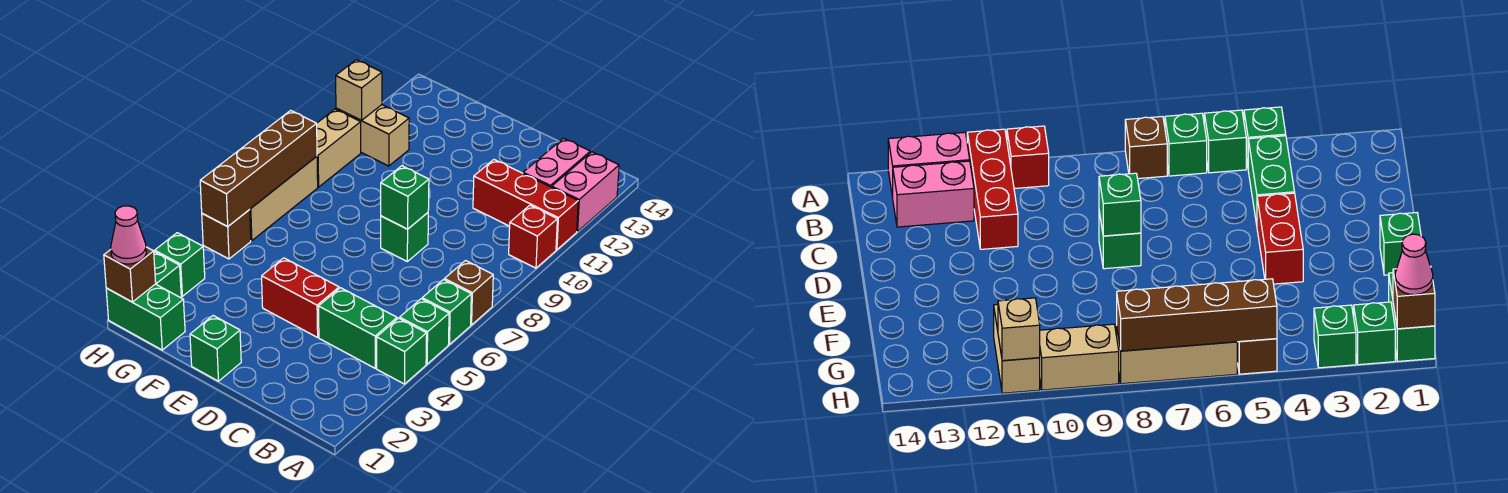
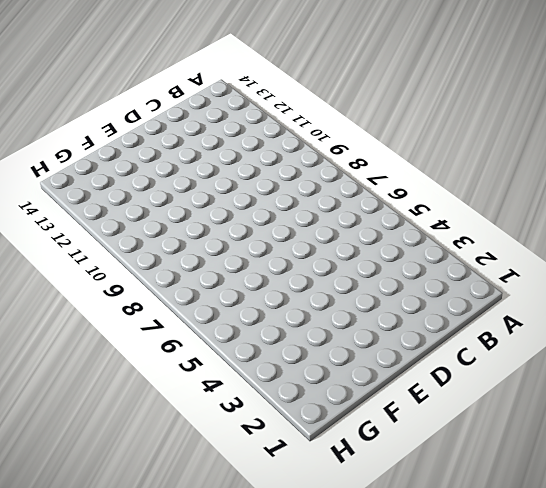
none -> green brick A4 level 1
none -> green brick A5 level 1
none -> green brick A6 level 1

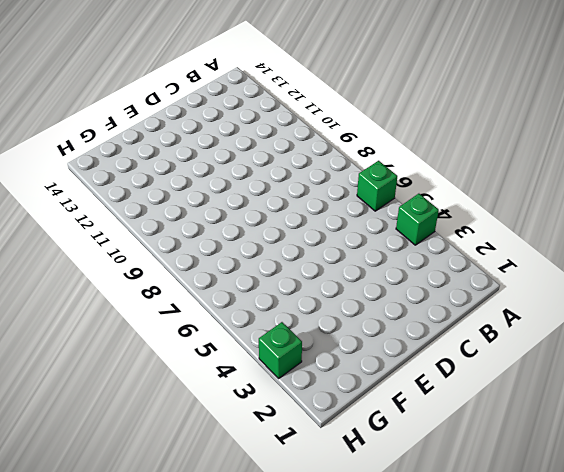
none -> green brick A5 level 1
none -> brown brick A7 level 1
none -> red brick A10 level 1

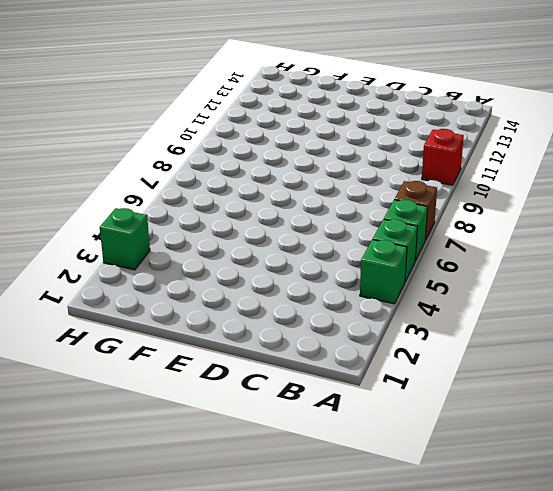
none -> red brick A11:C11 level 1
none -> pink brick A12:A13 level 1
none -> green brick B4:C4 level 1

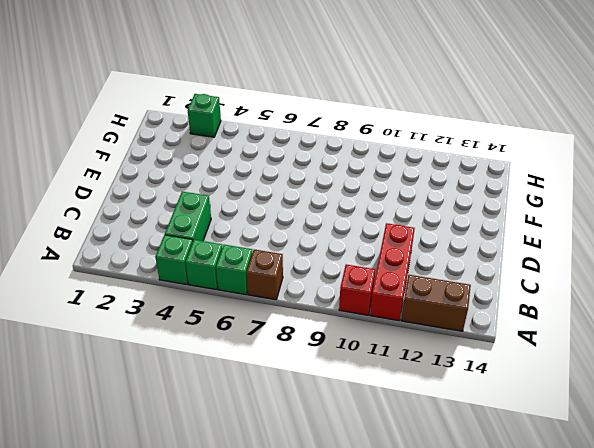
brown brick A12:A13 level 1 -> pink brick A12:A13 level 1
none -> pink brick B12:B13 level 1
none -> red brick D4:E4 level 1
none -> green brick D8 level 1

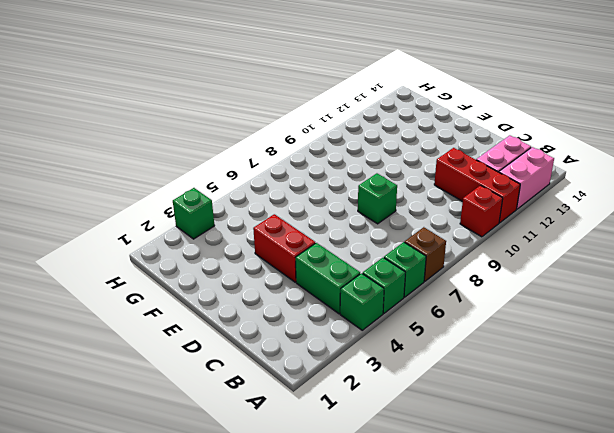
none -> green brick E1 level 1
none -> green brick G1:H1 level 1
none -> tan brick G11:H11 level 1

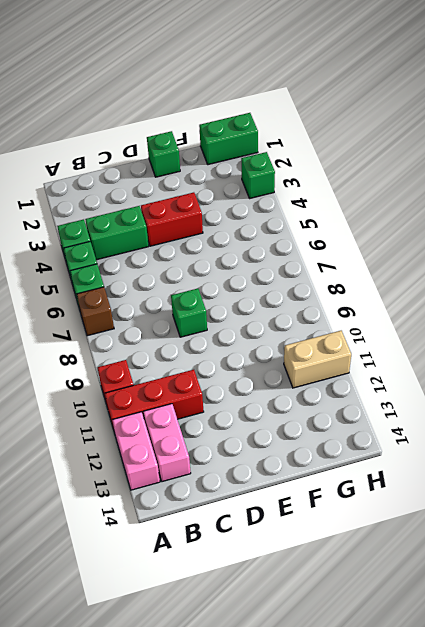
none -> green brick H2 level 1
none -> brown brick H5 level 1
none -> tan brick H6:H8 level 1

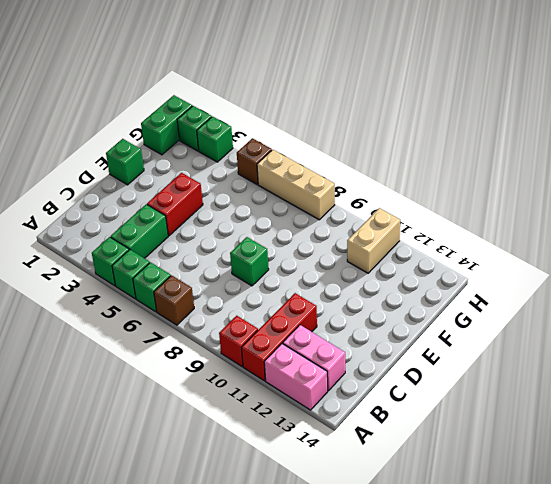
none -> tan brick H9:H10 level 1
none -> green brick D8 level 2
none -> brown brick H1 level 2

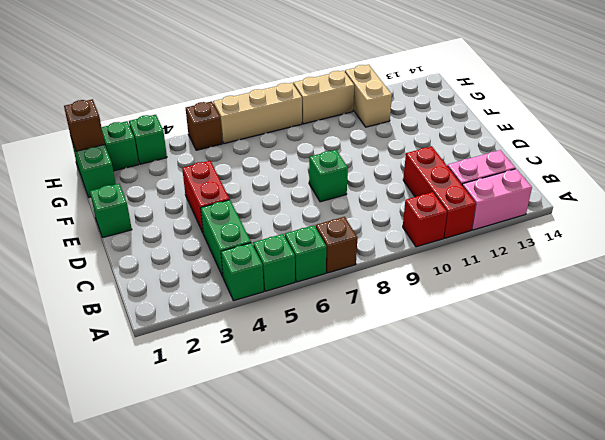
none -> green brick D8 level 2
none -> brown brick H5:H8 level 2
none -> tan brick H11 level 2

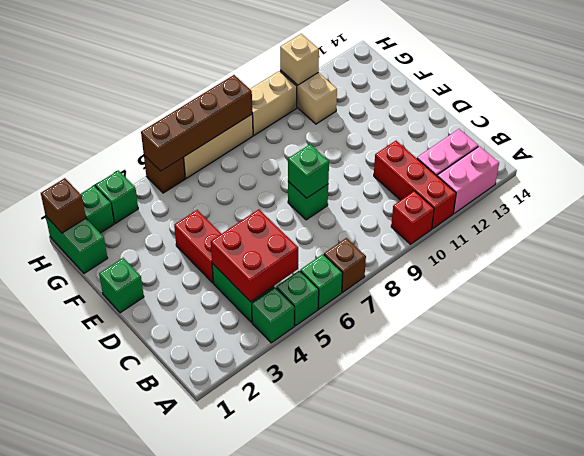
red brick B4:C5 level 2 -> none
none -> pink cone H1 level 3

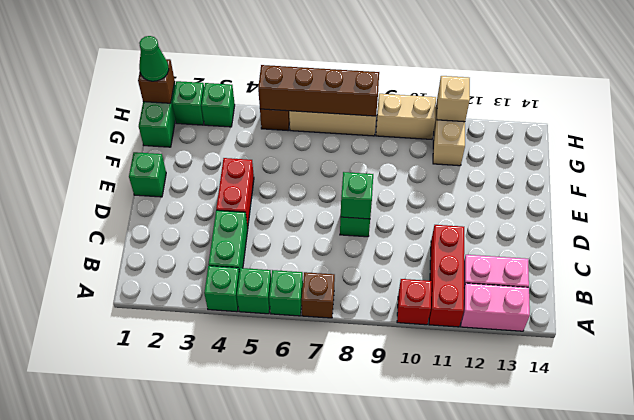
green cone H1 level 3 -> pink cone H1 level 3

